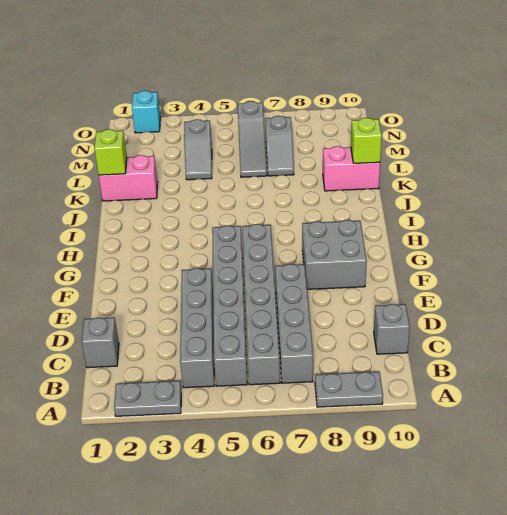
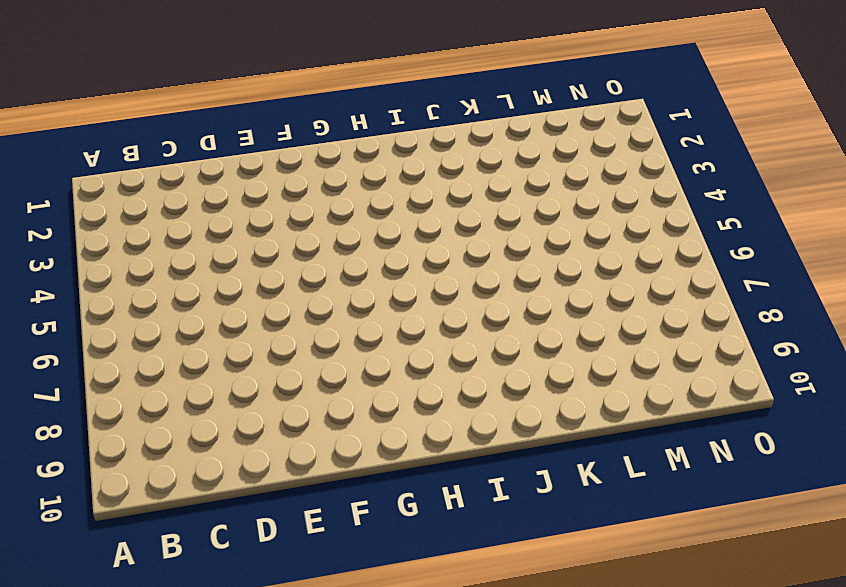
none -> grey plate A2:A3 level 1
none -> grey plate A8:A9 level 1
none -> grey brick B4:E4 level 1

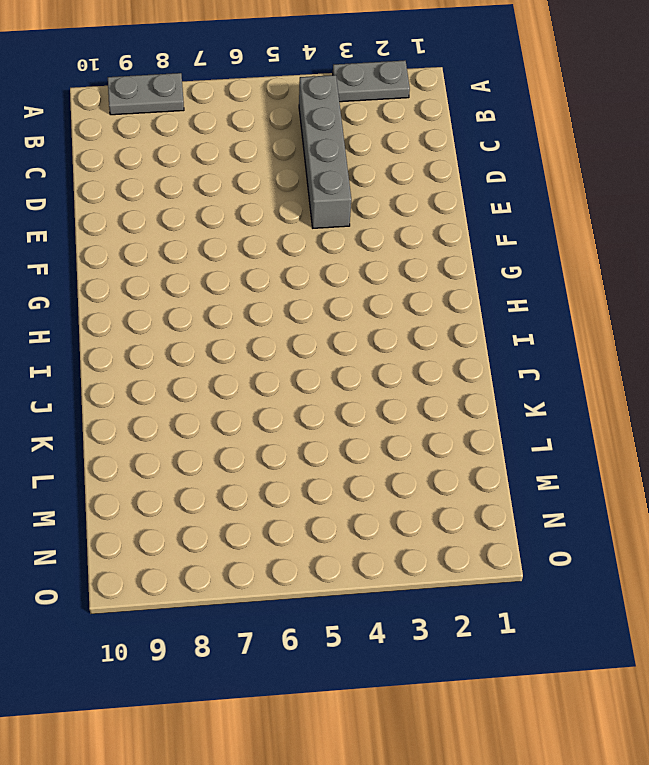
none -> grey brick B5:G5 level 1
none -> grey brick B6:G6 level 1
none -> grey brick B7:E7 level 1

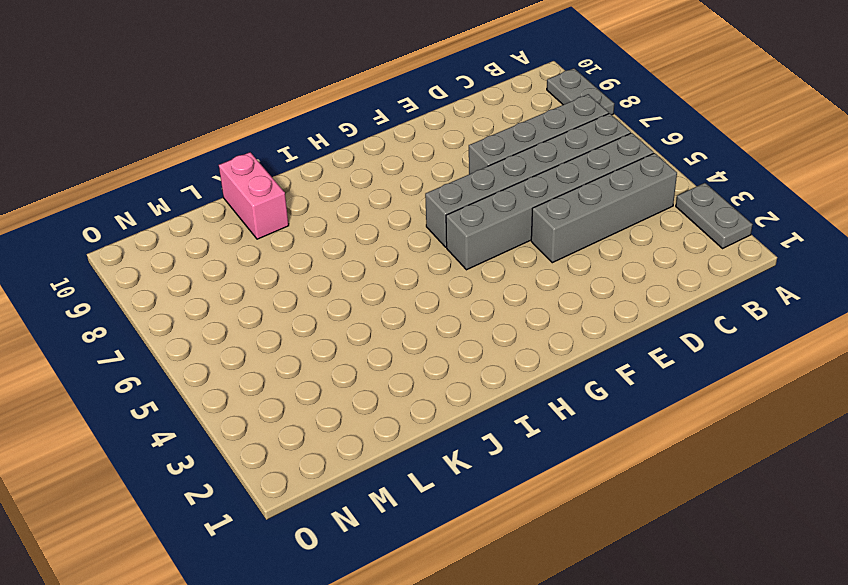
none -> grey brick C1 level 1
none -> grey brick C10 level 1
none -> grey brick F8:G9 level 1

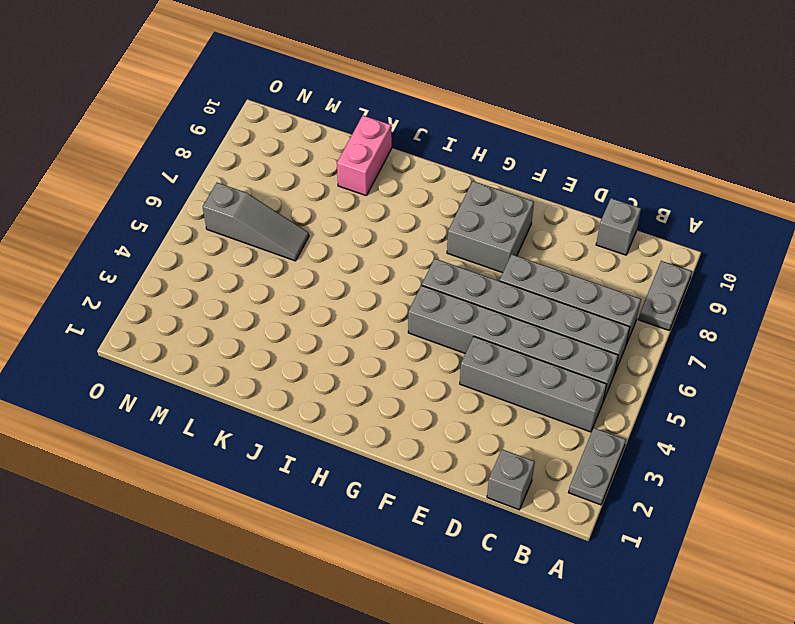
none -> pink brick K1:K2 level 1
none -> grey slope L4:M4 level 1 top M
none -> grey slope L7:M7 level 1 top M

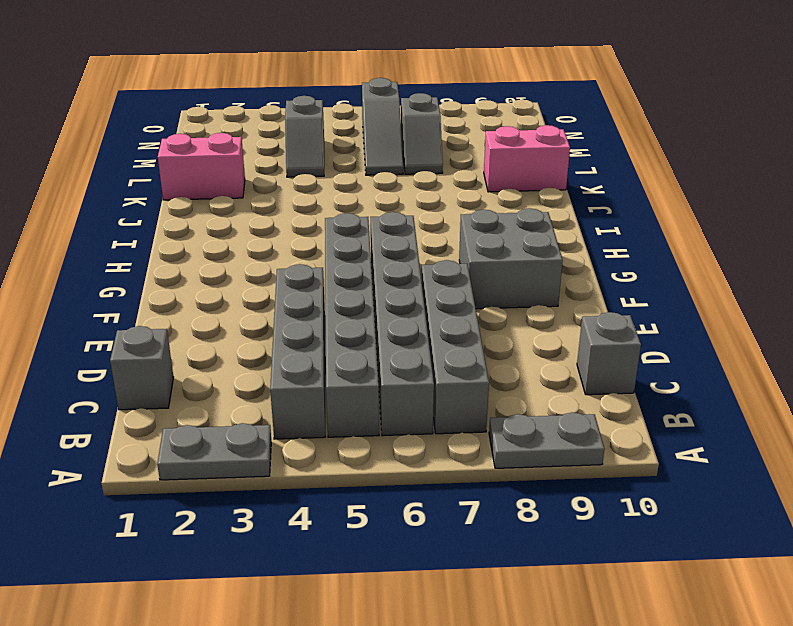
none -> cyan brick O2 level 1
none -> lime brick K1 level 2
none -> lime brick K10 level 2

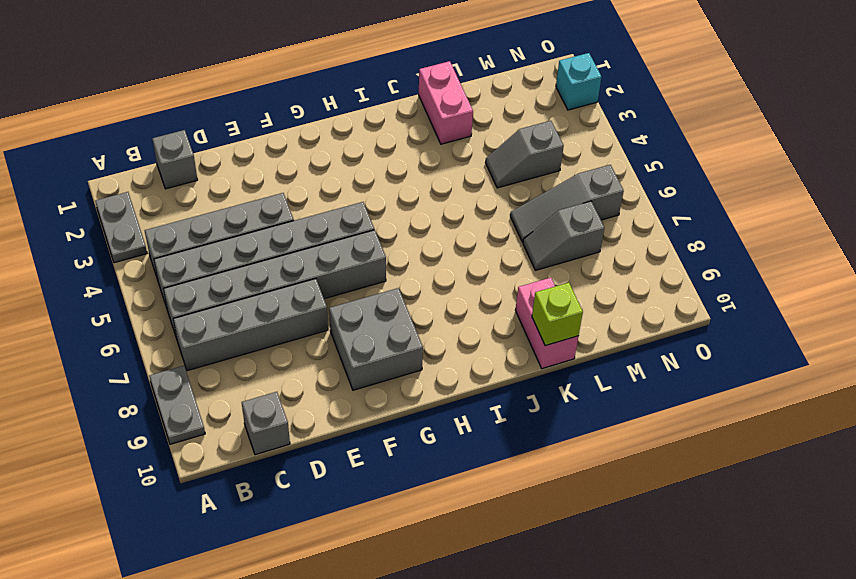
none -> lime brick K1 level 2

